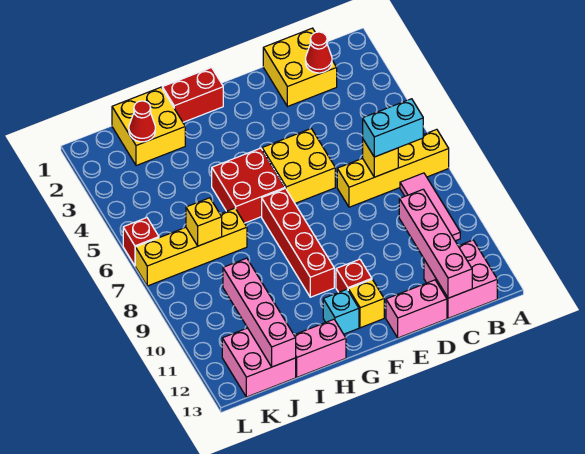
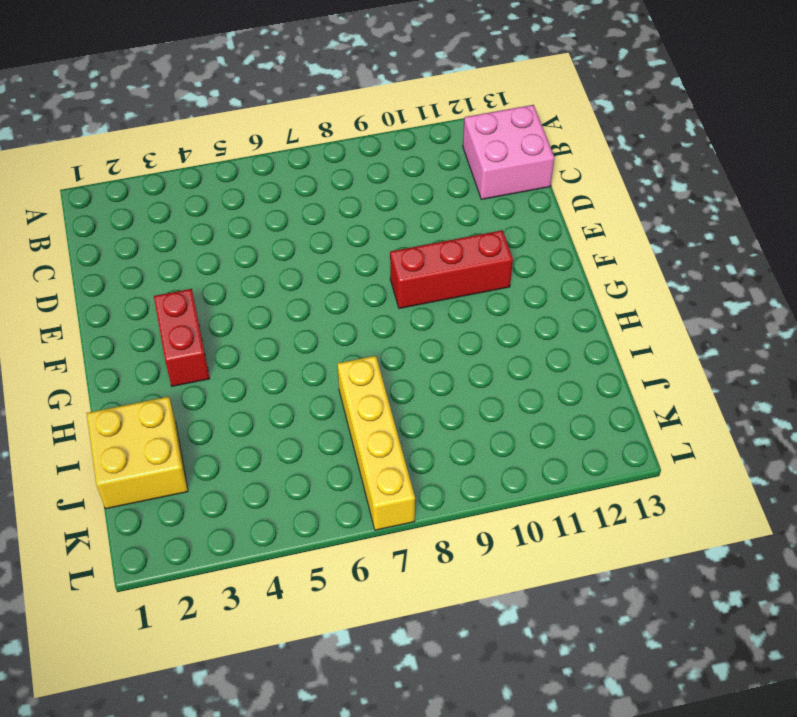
red brick F3:G3 level 1 -> red brick G1:H1 level 1
red brick F9:F11 level 1 -> red brick F11 level 1
none -> yellow brick A7:D7 level 1
none -> pink tile B8:B10 level 1
none -> yellow brick C1:D2 level 1

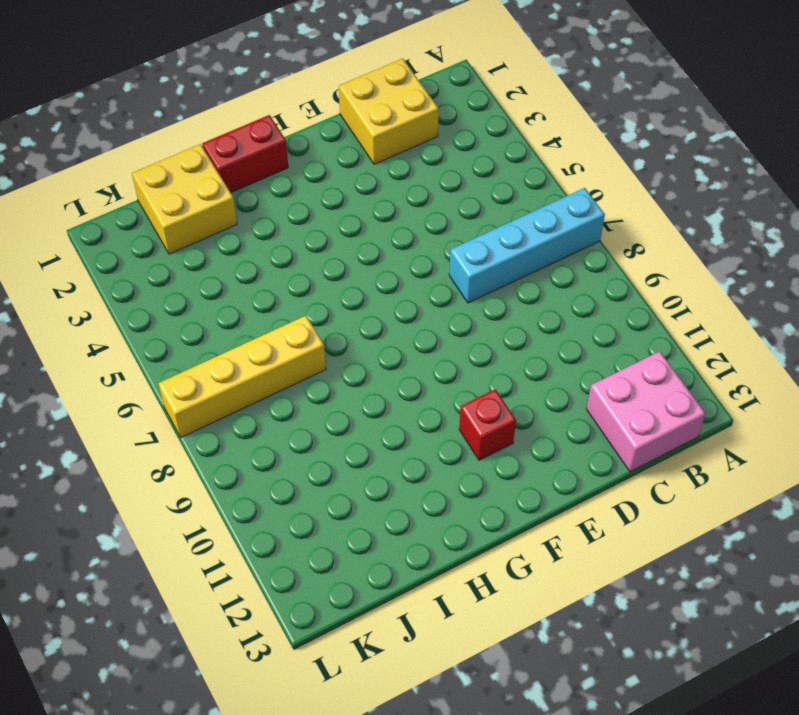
cyan brick A7:D7 level 1 -> yellow brick A7:D7 level 1
none -> pink tile B8:B10 level 1
none -> pink brick D13:E13 level 1
none -> yellow brick E5:F6 level 1

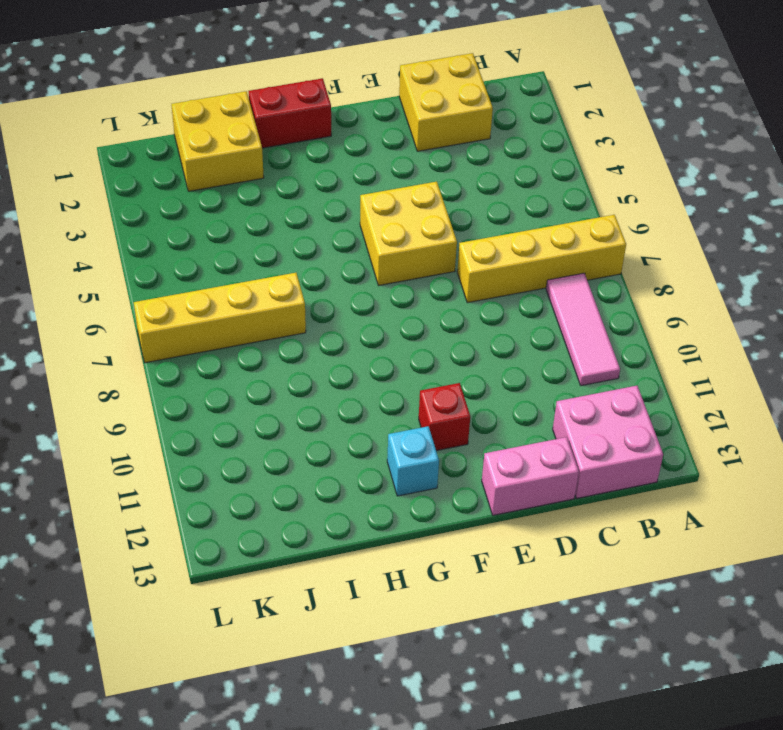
none -> yellow brick F12 level 1
none -> red brick G5:H6 level 1
none -> red brick G7:G10 level 1

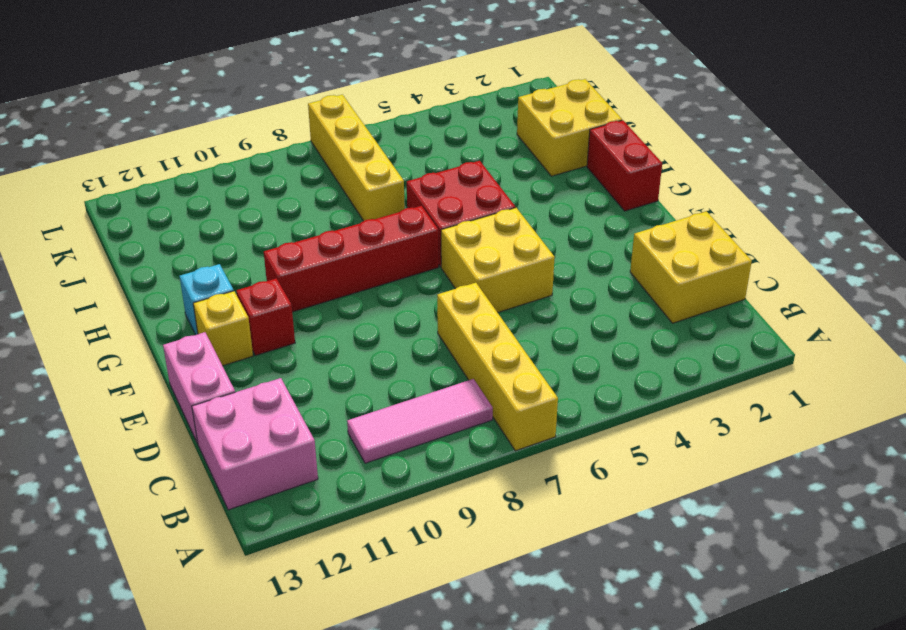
none -> pink brick H13:I13 level 1
none -> pink brick J12:K13 level 1
none -> red brick L6 level 1

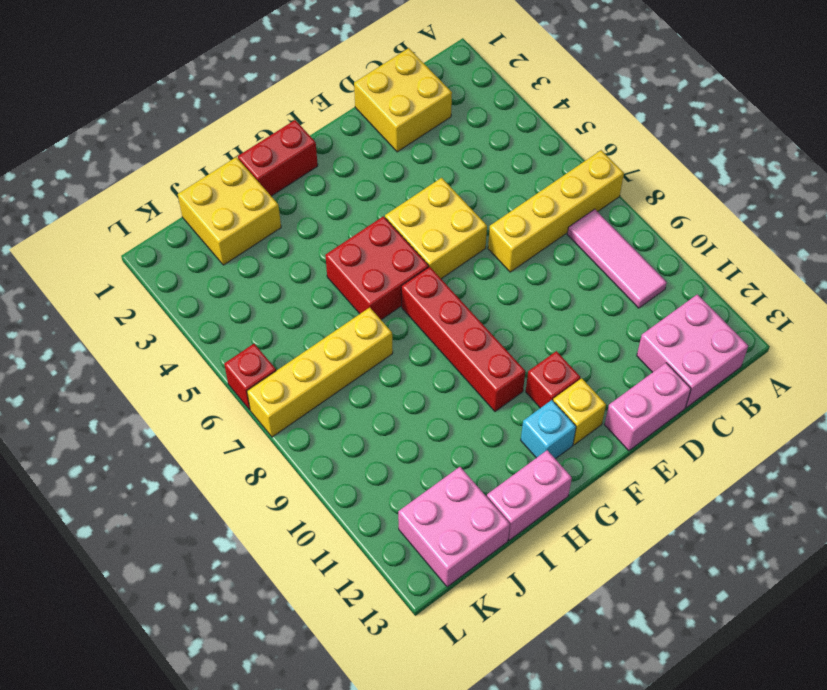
none -> red cone C2 level 2
none -> yellow brick C7 level 2
none -> pink brick C10:C13 level 2

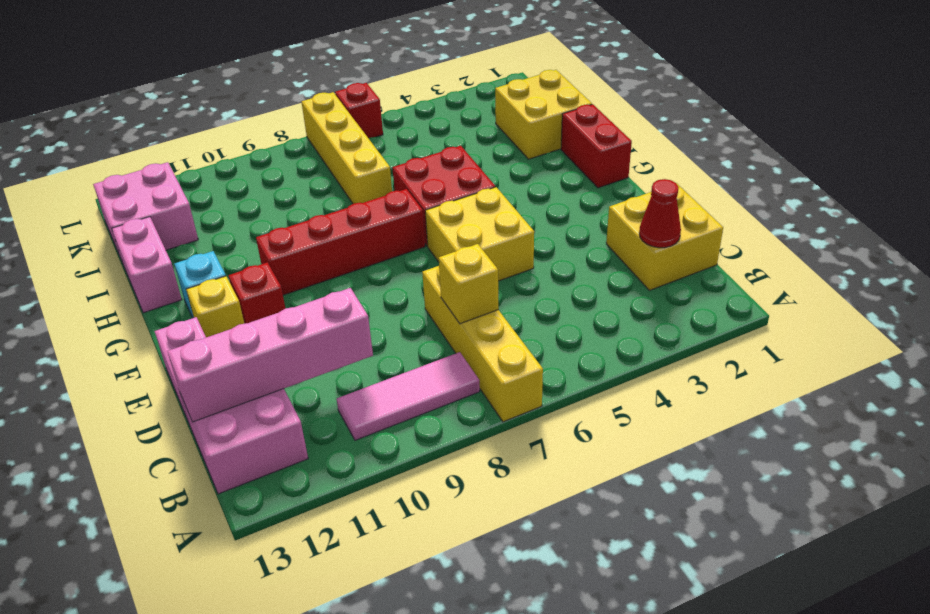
none -> red cone J2 level 2
none -> yellow brick J7 level 2
none -> pink brick J10:J13 level 2

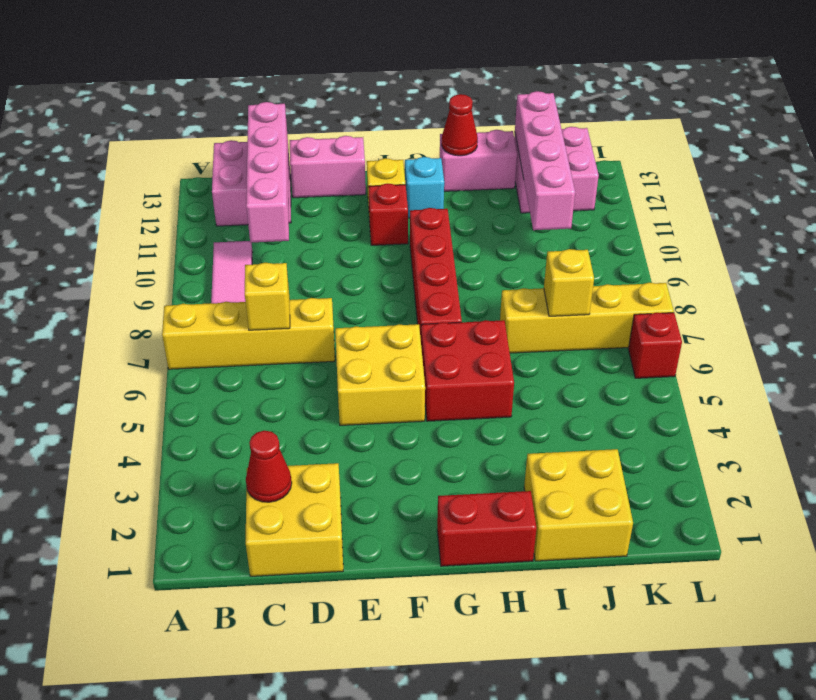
red cone H13 level 2 -> red cone J2 level 2
none -> cyan brick B7:C7 level 3

